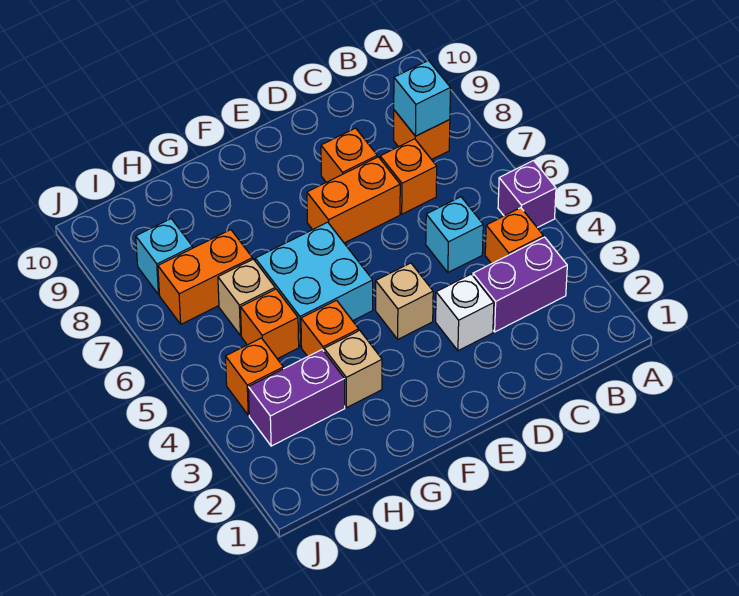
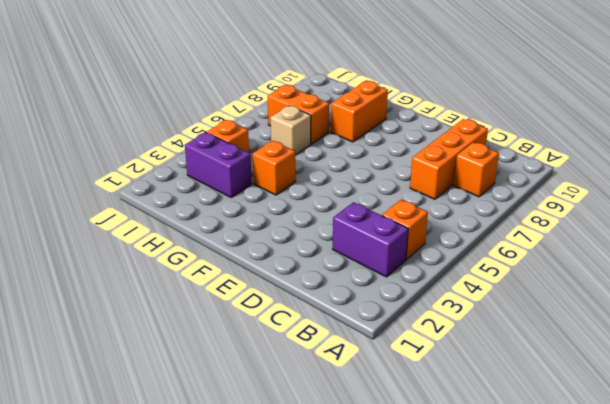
orange brick C7:C9 level 1 -> orange brick C7 level 1
orange brick G8:G9 level 1 -> orange brick D7:E7 level 1
none -> purple brick A5 level 1
none -> cyan brick C5 level 1
none -> white brick D3 level 1

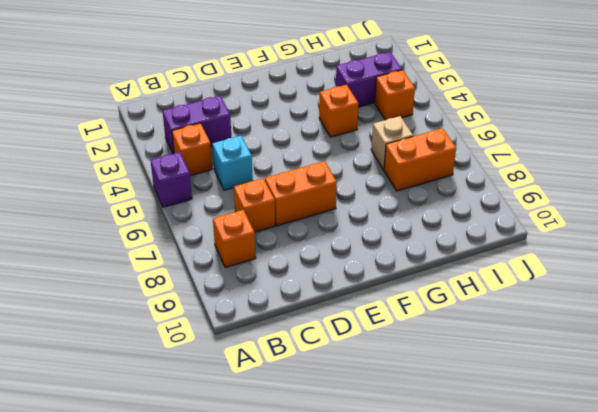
none -> white brick D3 level 1
none -> orange brick D8 level 1
none -> tan brick E4 level 1

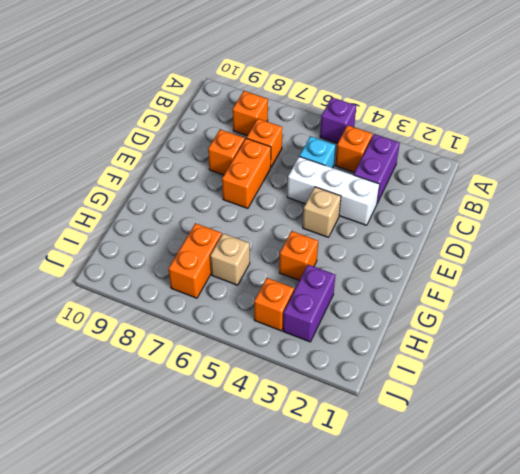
white brick D3:D5 level 1 -> white brick D3 level 1
none -> cyan brick F5:G6 level 1
none -> tan brick G3 level 1
none -> orange brick H5 level 1

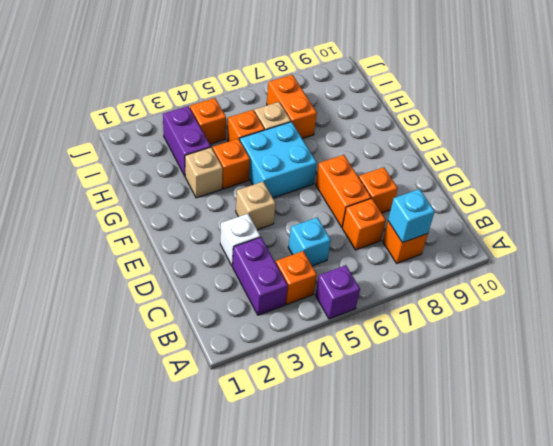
none -> cyan brick I8 level 1

